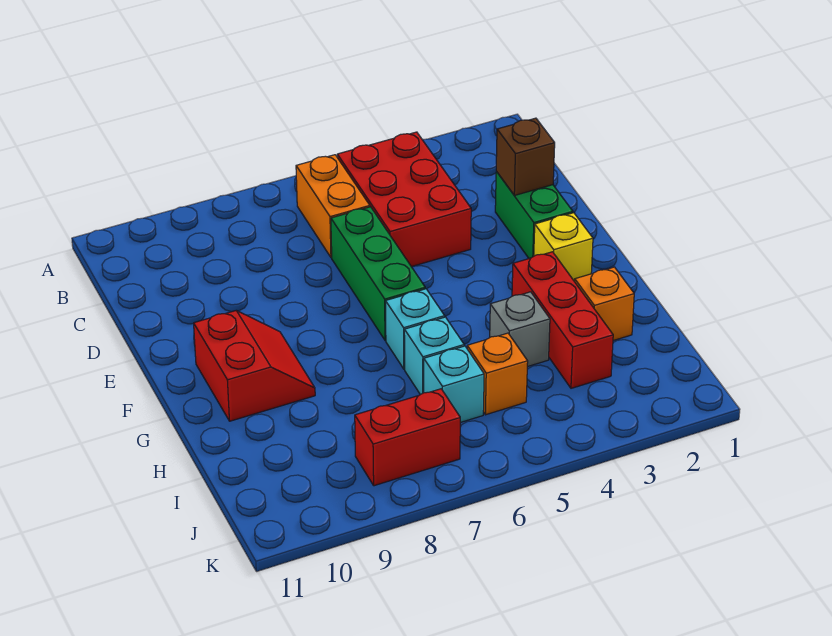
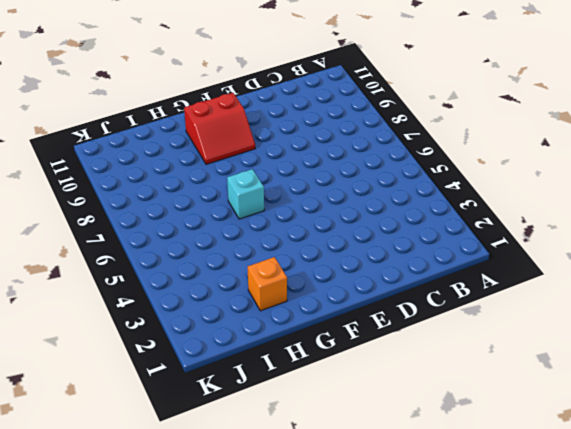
none -> red brick B4:D5 level 1
none -> orange brick B6:C6 level 1
none -> green brick D2:E2 level 1

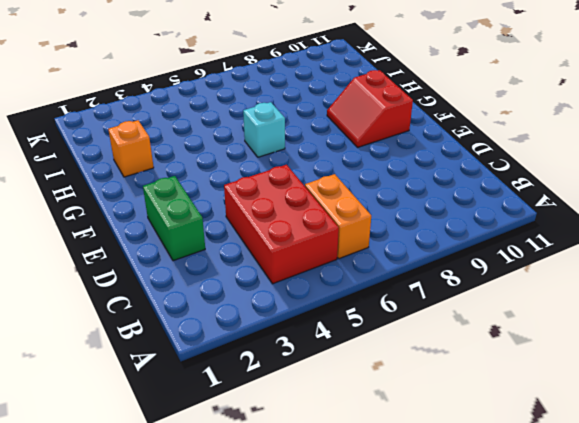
none -> green brick D6:F6 level 1
none -> yellow brick F2 level 1
none -> red brick G3:I3 level 1

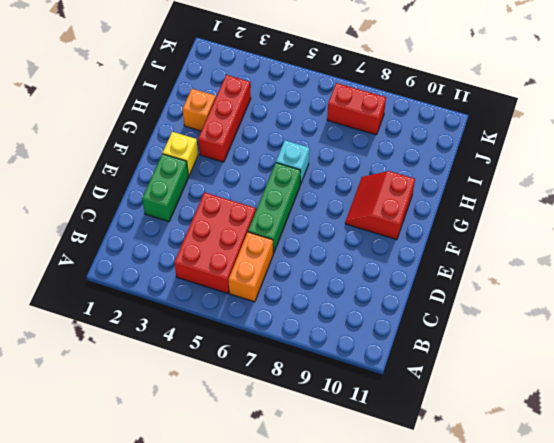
none -> grey brick H4 level 1
none -> cyan brick H6 level 1
none -> orange brick I5 level 1

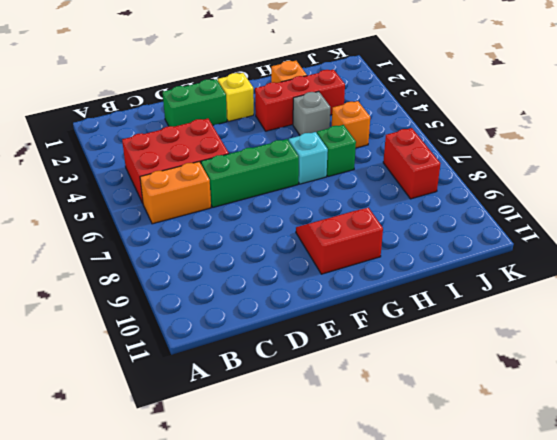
green brick H6 level 1 -> cyan brick H6 level 1
none -> cyan brick I6 level 1
none -> brown brick D2 level 2

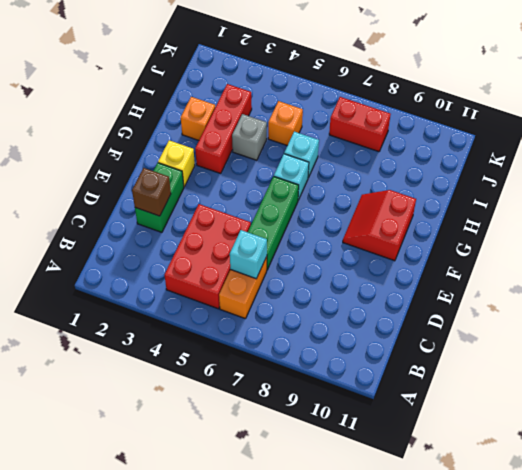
cyan brick C6 level 2 -> cyan brick I6 level 1

